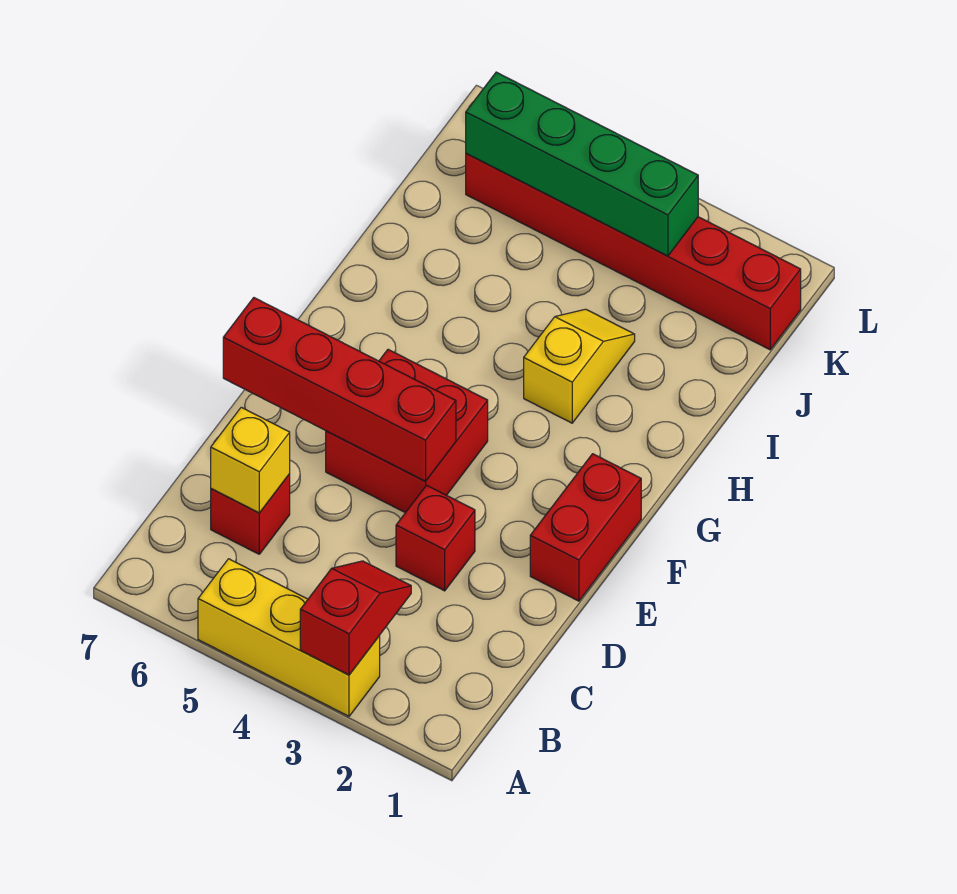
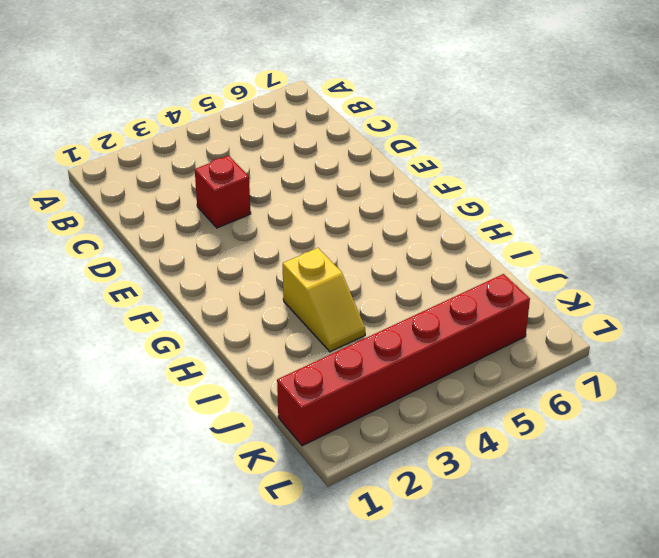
none -> yellow brick A3:A5 level 1
none -> red brick C6 level 1

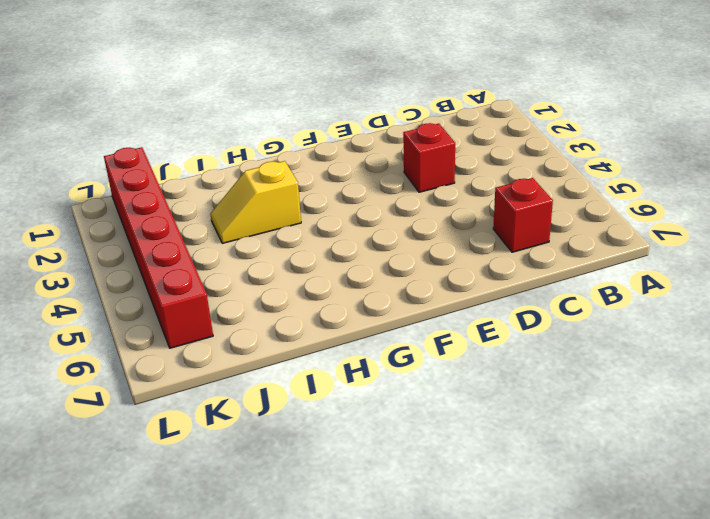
none -> yellow brick A3:A5 level 1
none -> red brick E1:F1 level 1

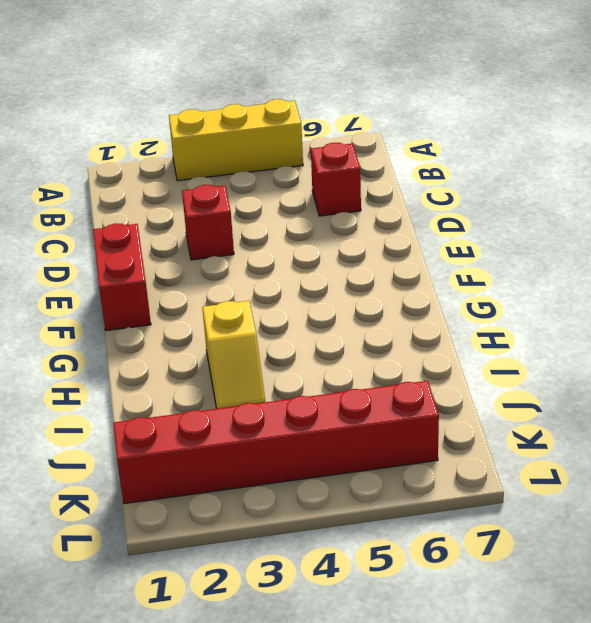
none -> red brick E4:F5 level 1
none -> red slope A3:B3 level 2 top A

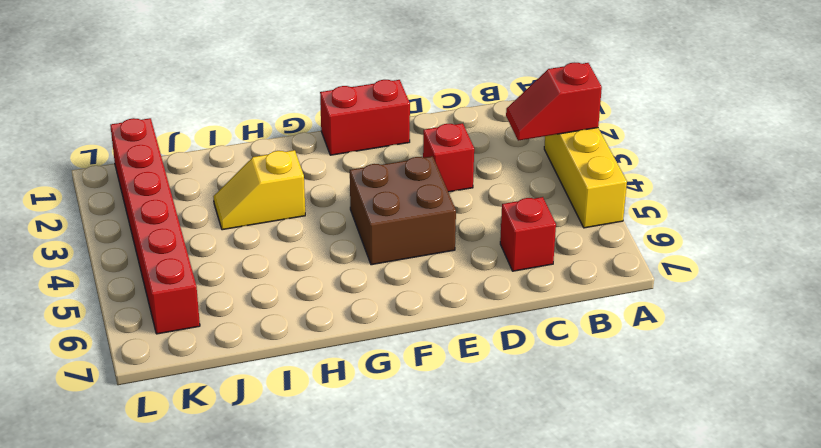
brown brick E4:F5 level 1 -> red brick E4:F5 level 1
none -> yellow brick C6 level 2
none -> red brick E4:E7 level 2

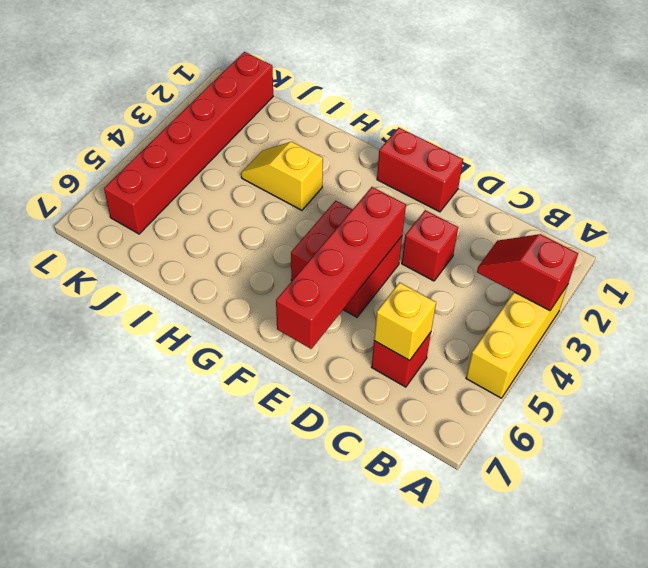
none -> green brick K3:K6 level 2

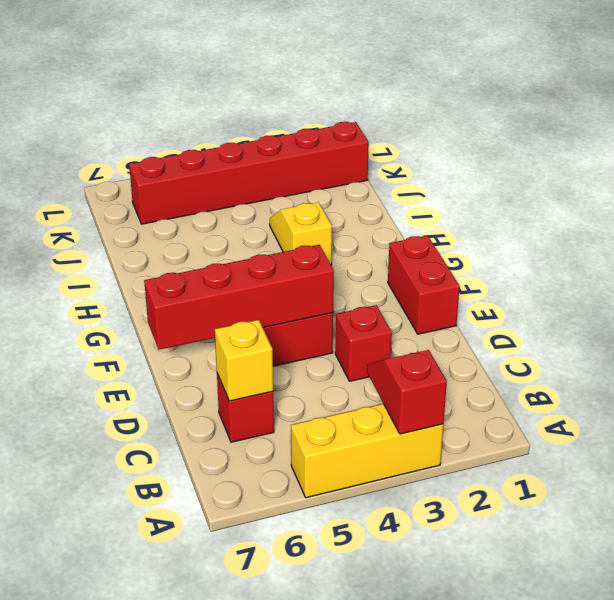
none -> green brick K3:K6 level 2

